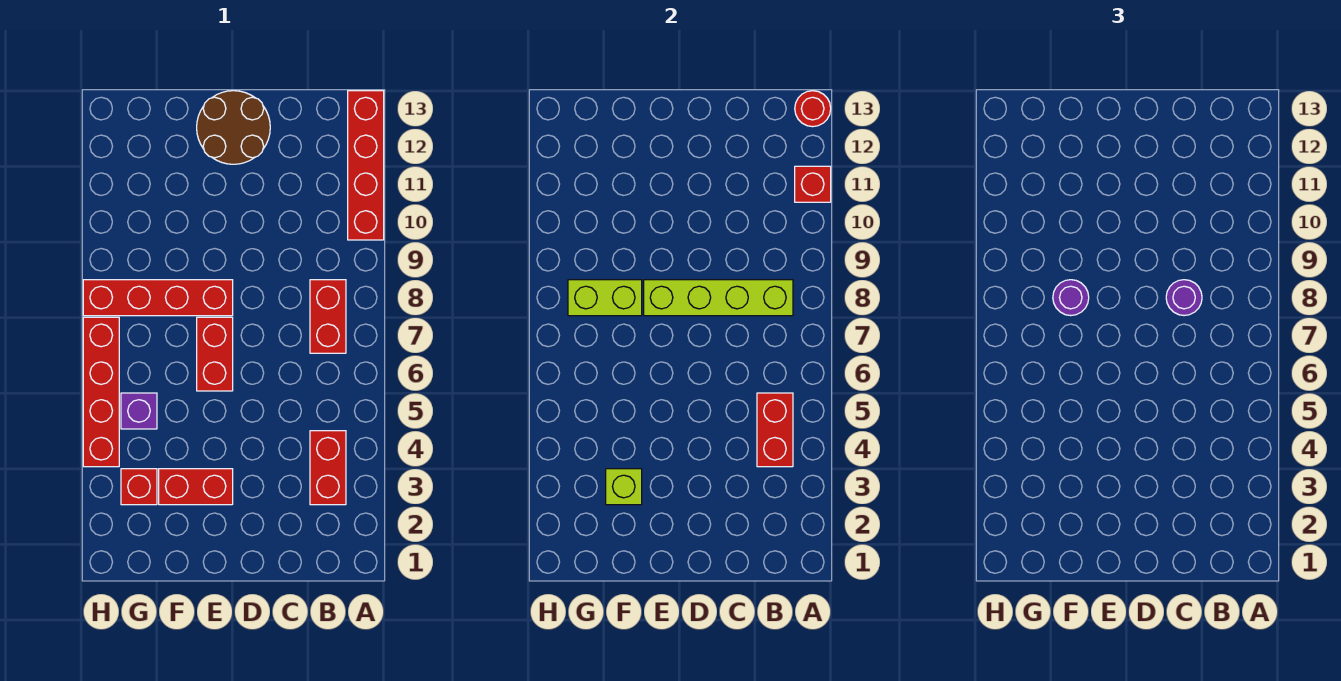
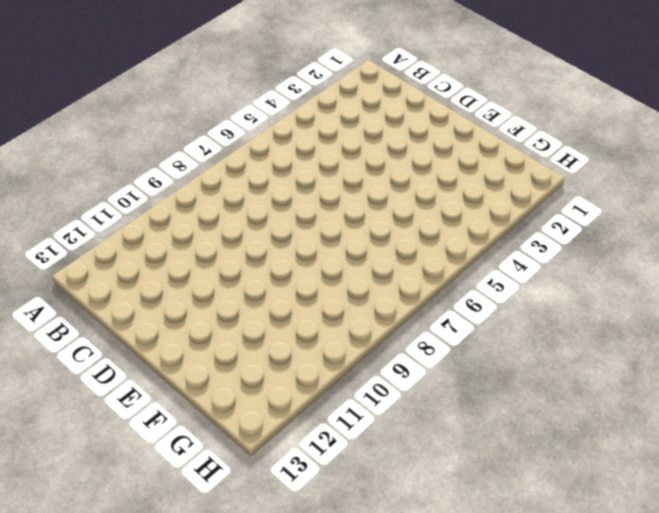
none -> red brick A10:A13 level 1
none -> red brick B3:B4 level 1
none -> red brick B7:B8 level 1

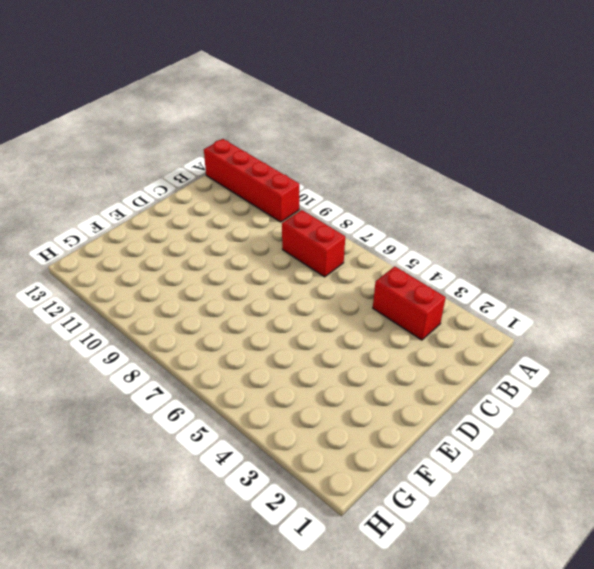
none -> brown round brick D12:E13 level 1
none -> red brick E3:F3 level 1
none -> red brick E6:E7 level 1

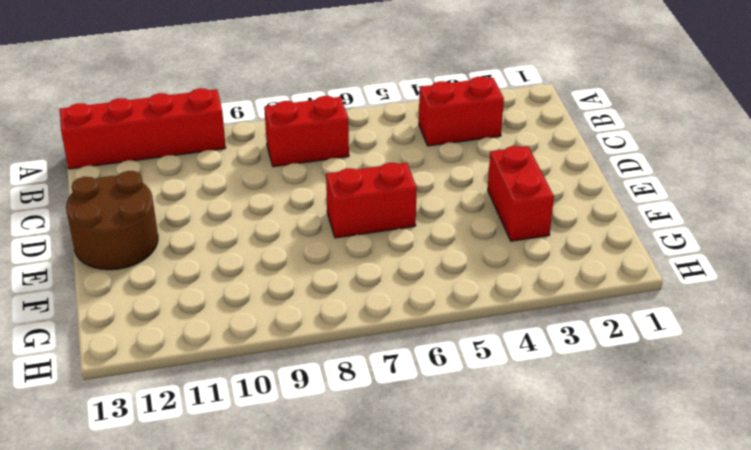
none -> red brick E8:H8 level 1
none -> red brick G3 level 1
none -> purple brick G5 level 1

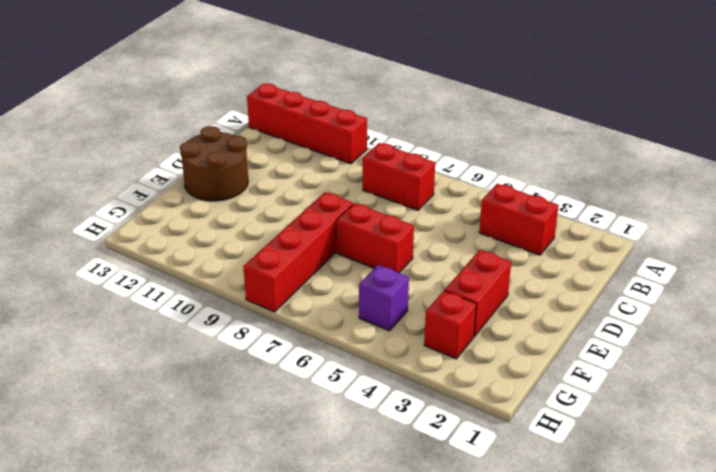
none -> red brick H4:H7 level 1
none -> red brick A11 level 2
none -> red round brick A13 level 2

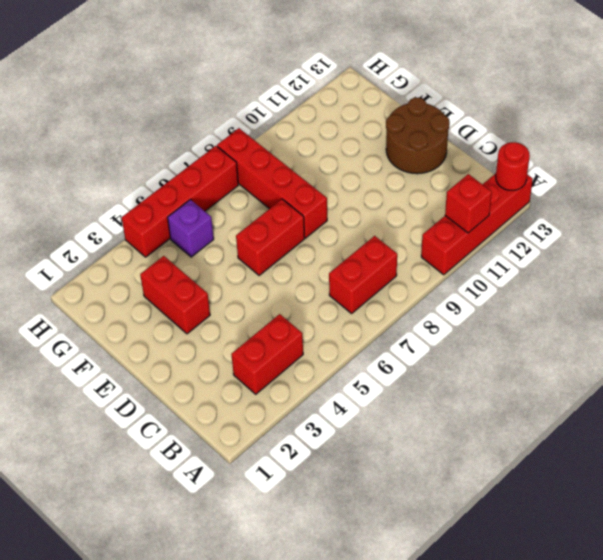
none -> red brick G3 level 1
none -> red brick B4:B5 level 2
none -> lime brick B8:E8 level 2

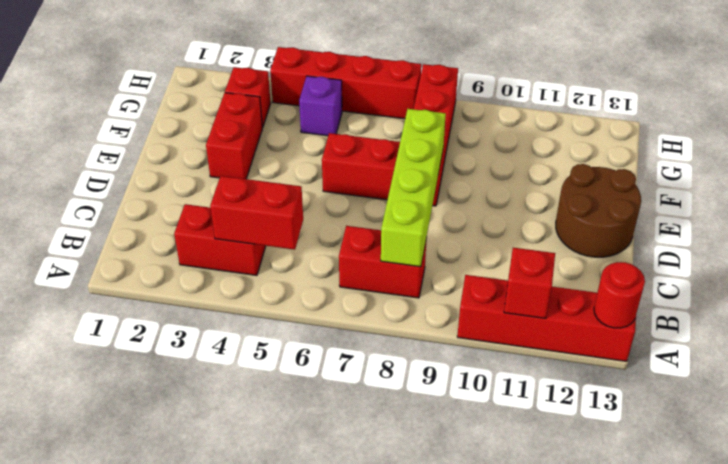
none -> lime brick F3 level 2
none -> lime brick F8:G8 level 2
none -> purple round brick C8 level 3

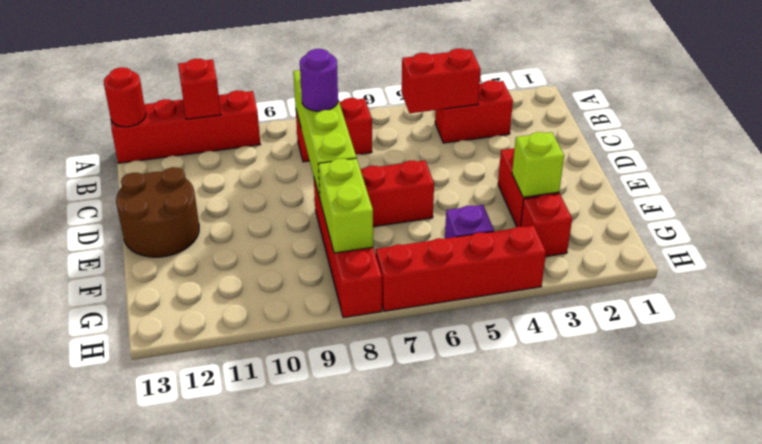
none -> purple round brick F8 level 3

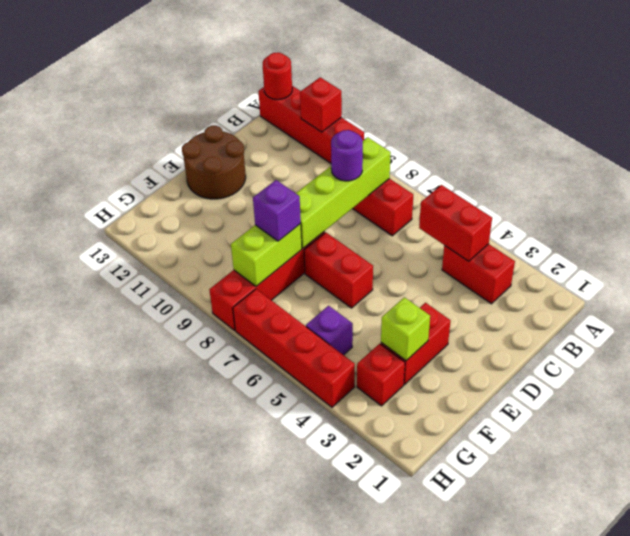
purple brick F8 level 3 -> purple round brick F8 level 3

